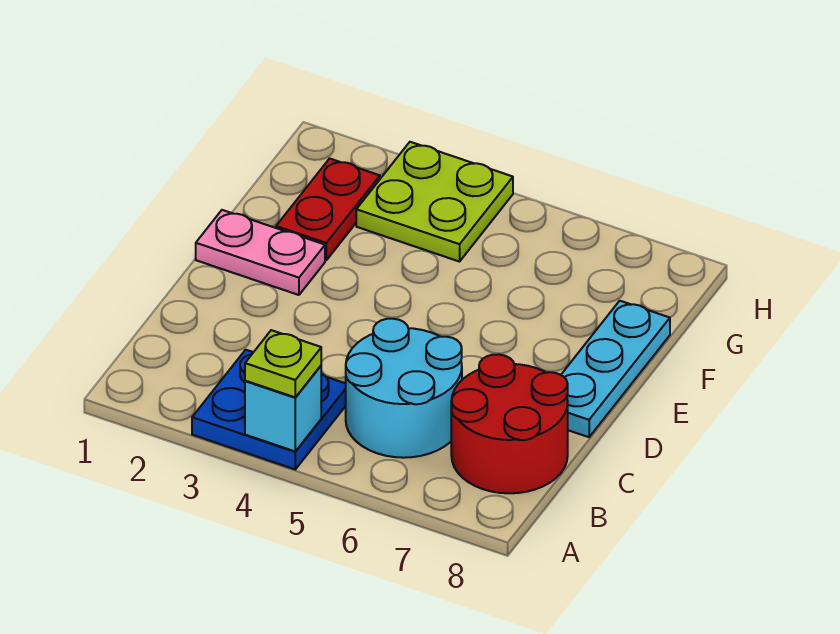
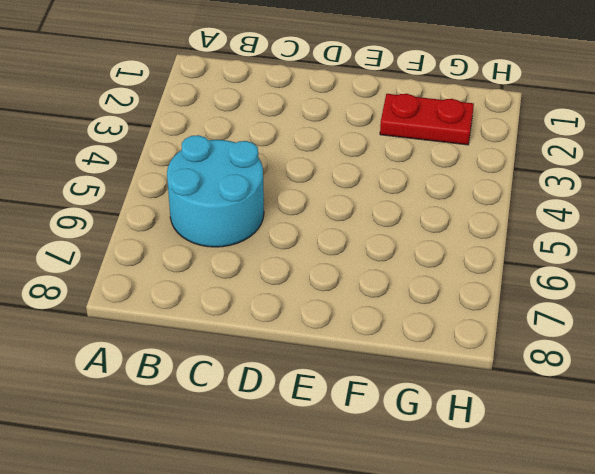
none -> blue plate A3:B4 level 1
none -> red round brick B7:C8 level 1

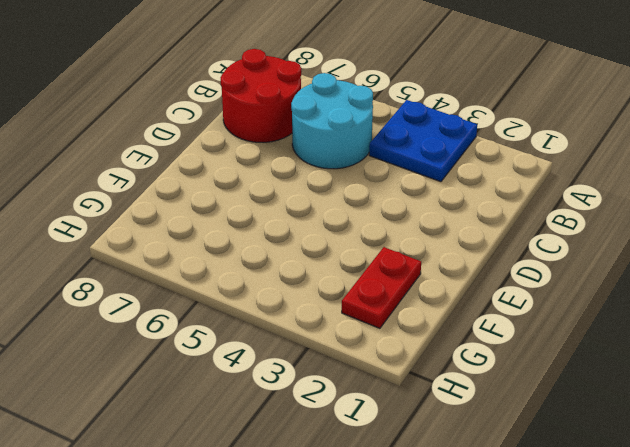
none -> cyan plate D8:F8 level 1
none -> pink plate E1:E2 level 1

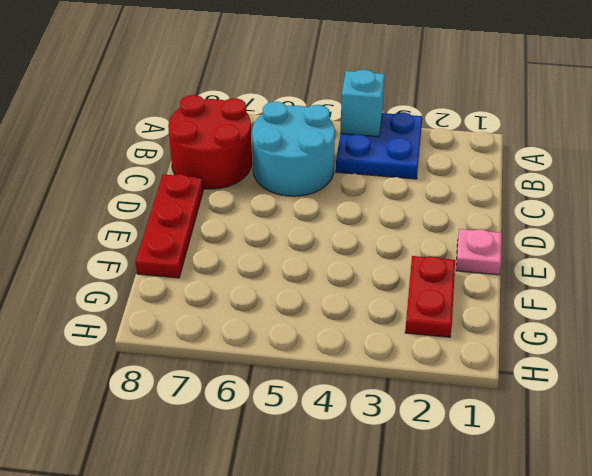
red plate D8:F8 level 1 -> cyan plate D8:F8 level 1
pink plate E1 level 1 -> pink plate E1:E2 level 1
none -> lime plate G3:H4 level 1
none -> lime plate A4 level 3

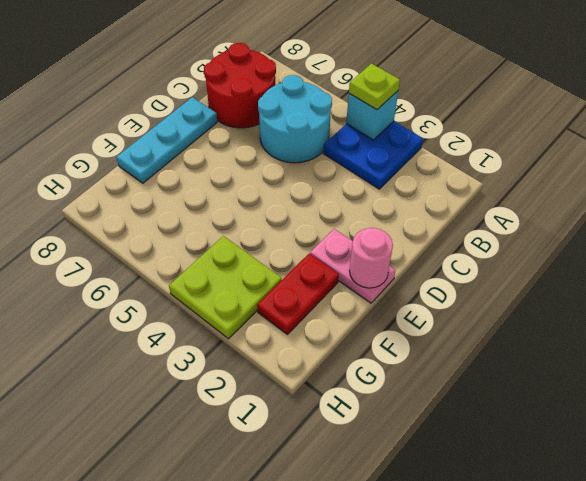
pink round brick E1 level 2 -> none

